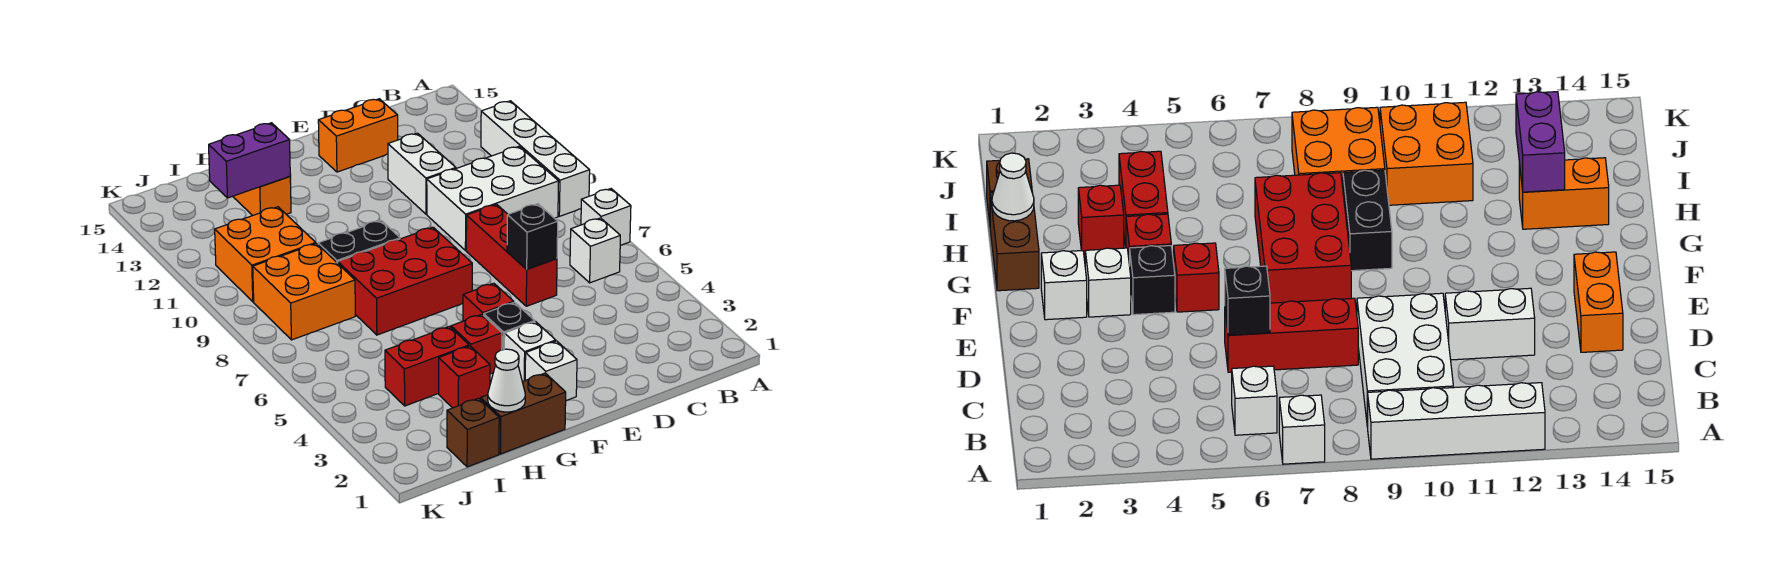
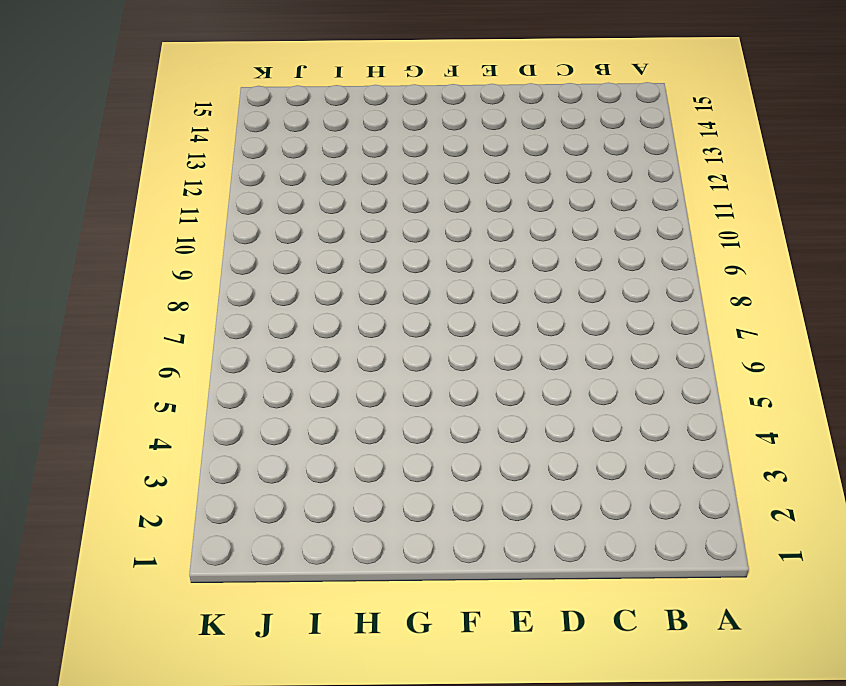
none -> white brick A7 level 1
none -> white brick A9:A12 level 1
none -> white brick B6 level 1

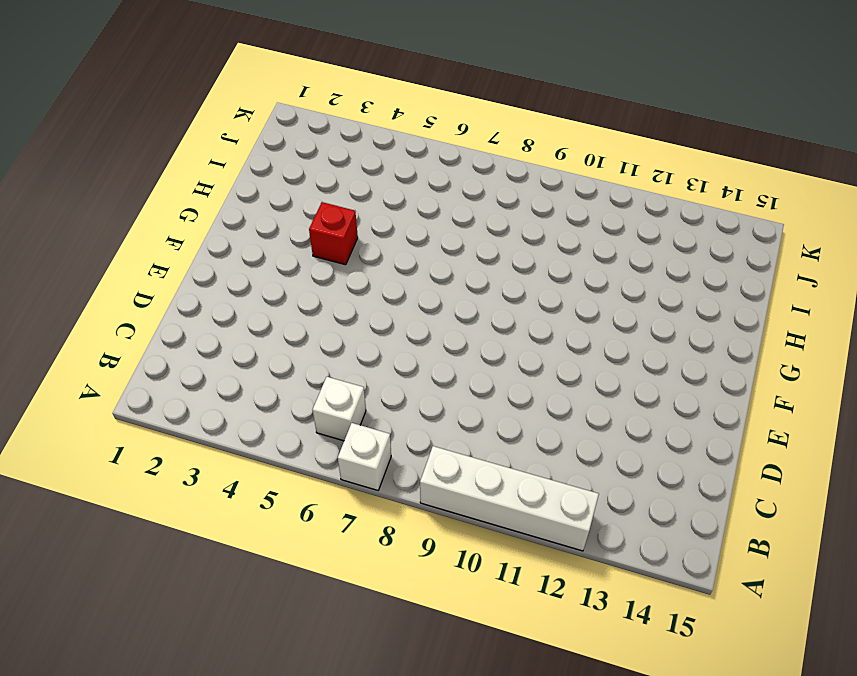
none -> white brick B9:D10 level 1
none -> red brick D6:D8 level 1
none -> white brick D11:D12 level 1

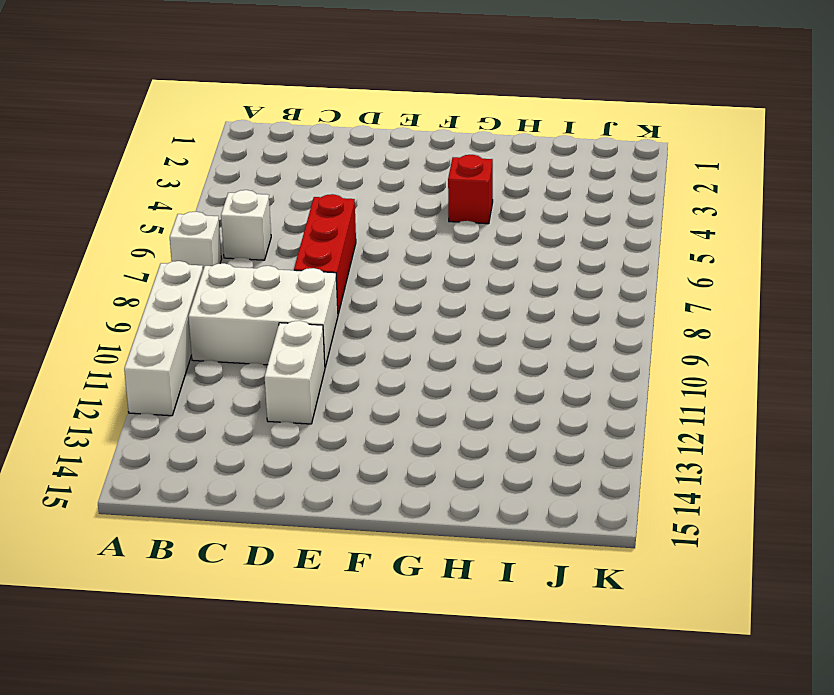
none -> orange brick D14:E14 level 1
none -> white brick F2 level 1
none -> white brick F3 level 1

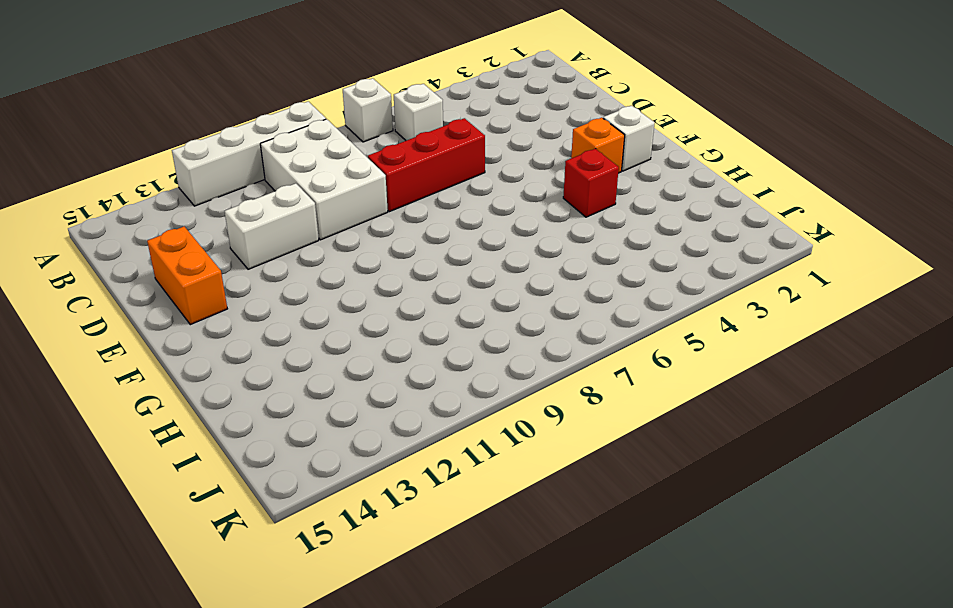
orange brick F3 level 1 -> white brick F3 level 1
none -> black brick F4 level 1
none -> red brick F5 level 1
none -> red brick F7:H8 level 1

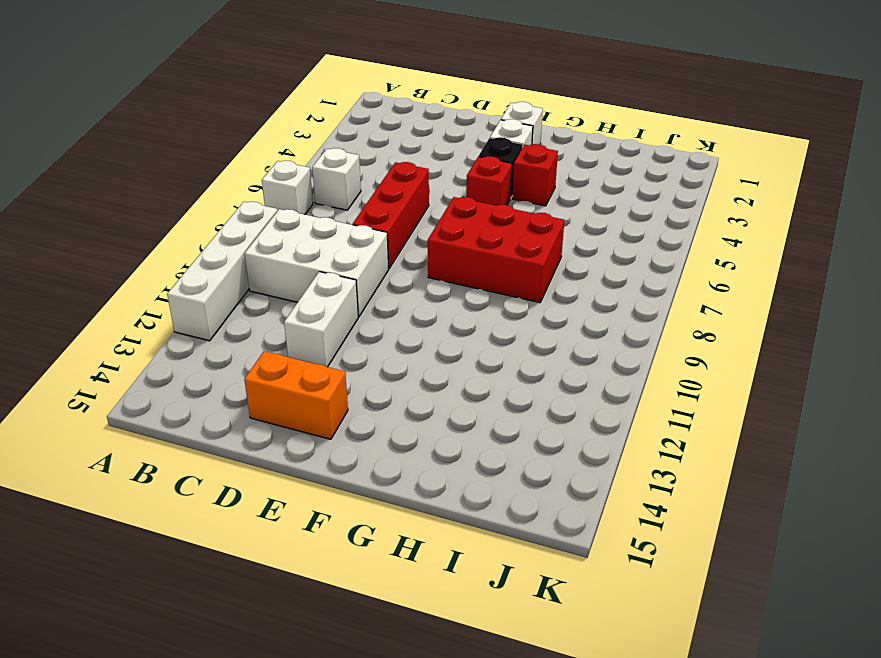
none -> brown brick G1:H1 level 1
none -> black brick G9:H9 level 1
none -> red brick H3 level 1

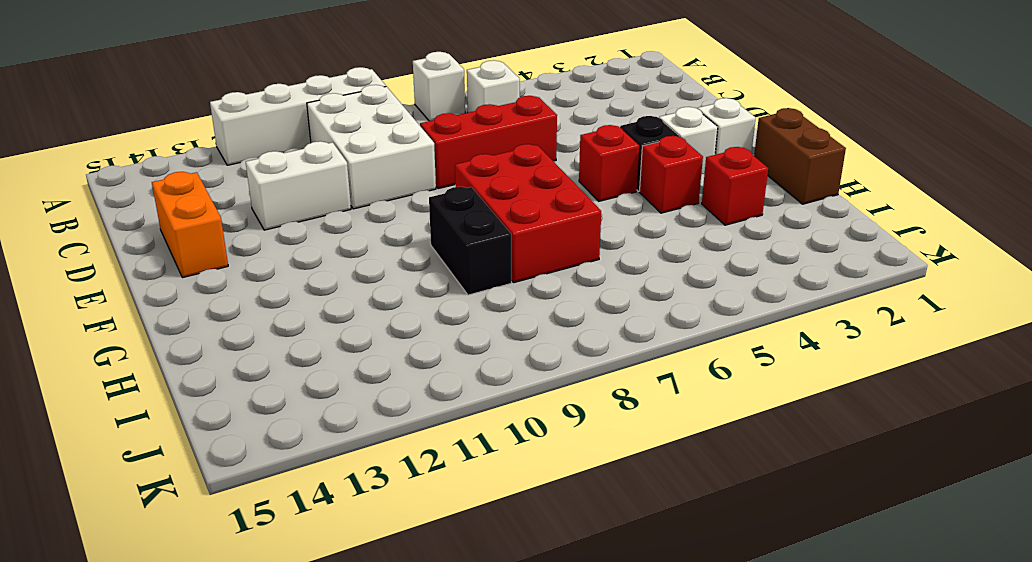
none -> red brick H4:I4 level 1
none -> orange brick H13:H14 level 1
none -> brown brick I1 level 1

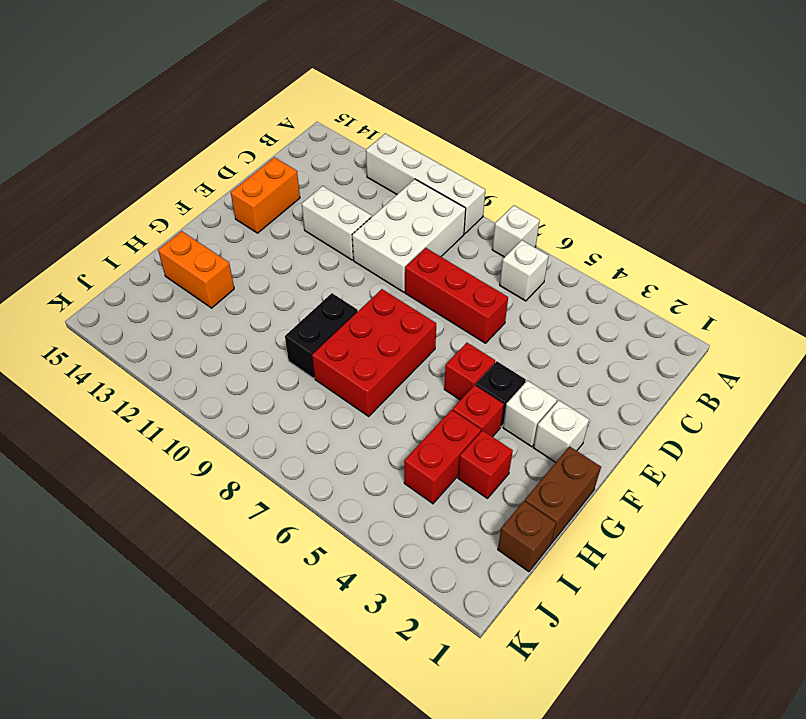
none -> orange brick I8:J9 level 1
none -> orange brick I10:J11 level 1
none -> black brick D6 level 2

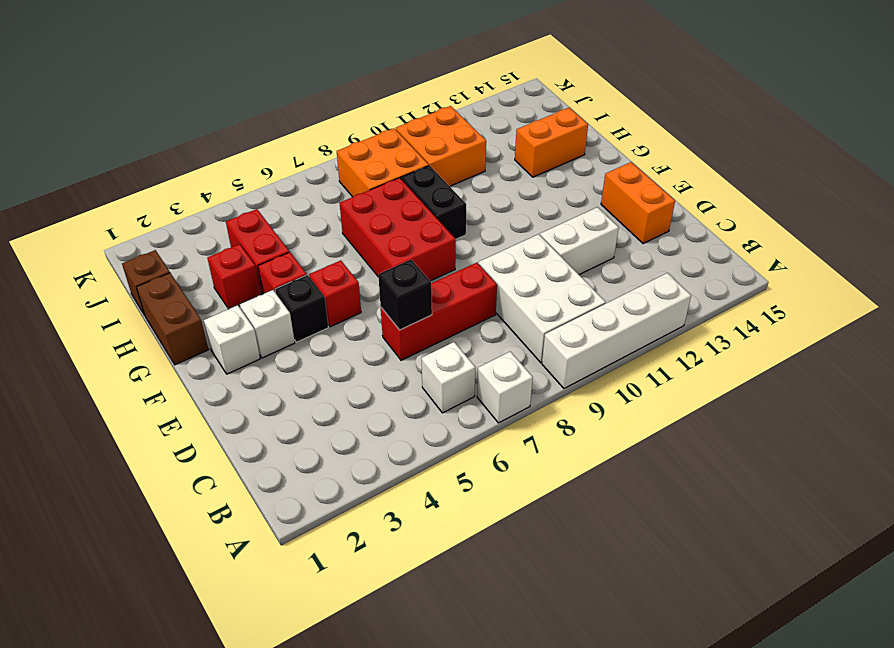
none -> white cone H1 level 2
none -> purple brick H13:I13 level 2

